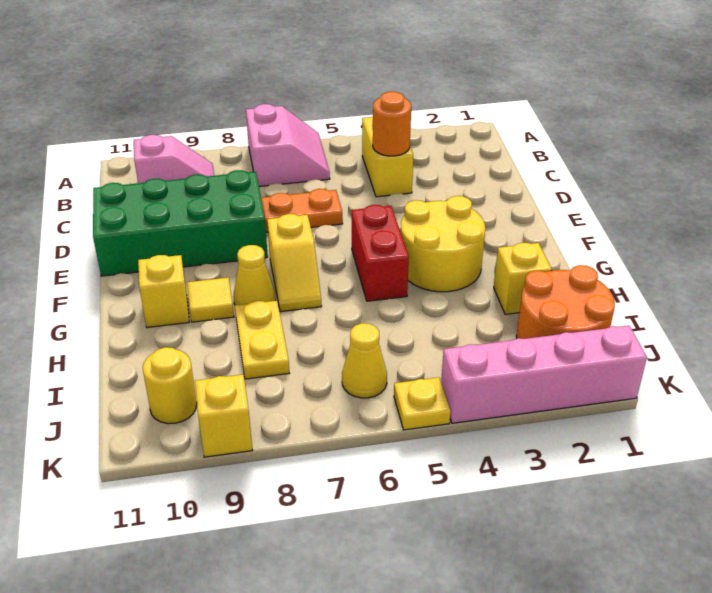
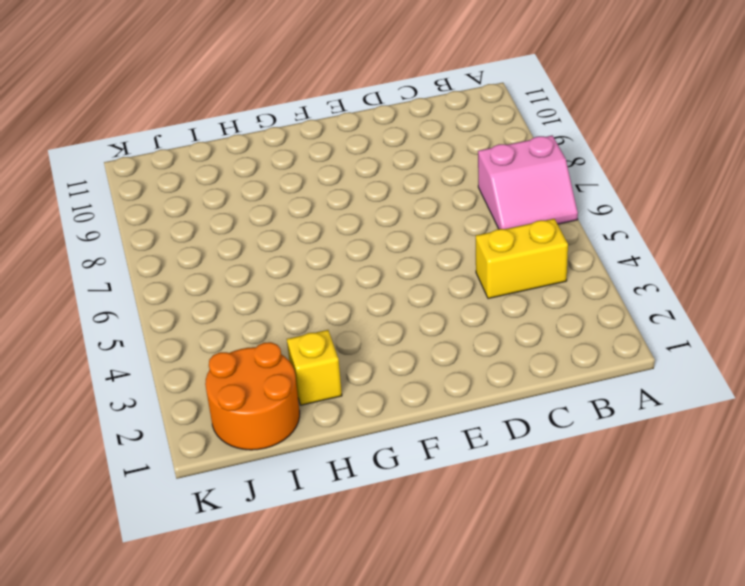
none -> pink slope B9:B10 level 1 top 10
none -> orange plate D6:D7 level 1
none -> green brick D8:E11 level 1

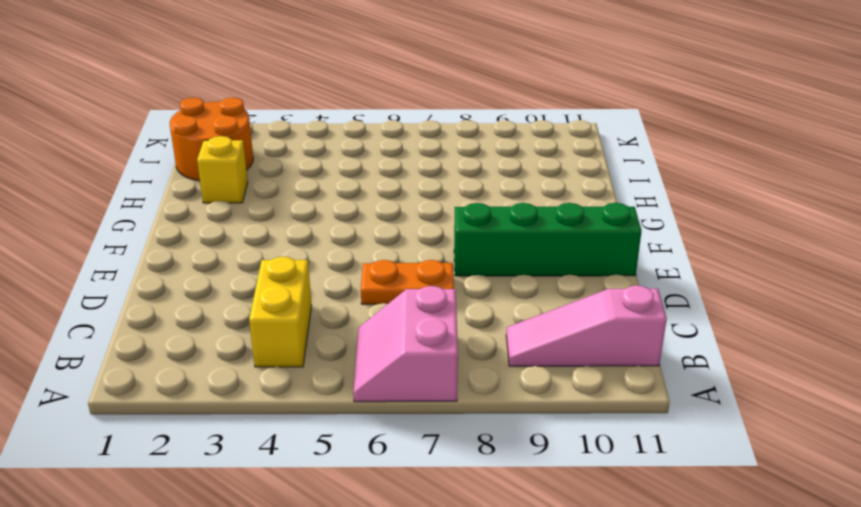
pink slope B9:B11 level 1 top 11 -> pink slope B9:B10 level 1 top 10
green brick E8:E11 level 1 -> green brick D8:E11 level 1
none -> yellow round brick F3:G4 level 1
none -> red brick F5:G5 level 1
none -> yellow slope F7:G7 level 1 top F

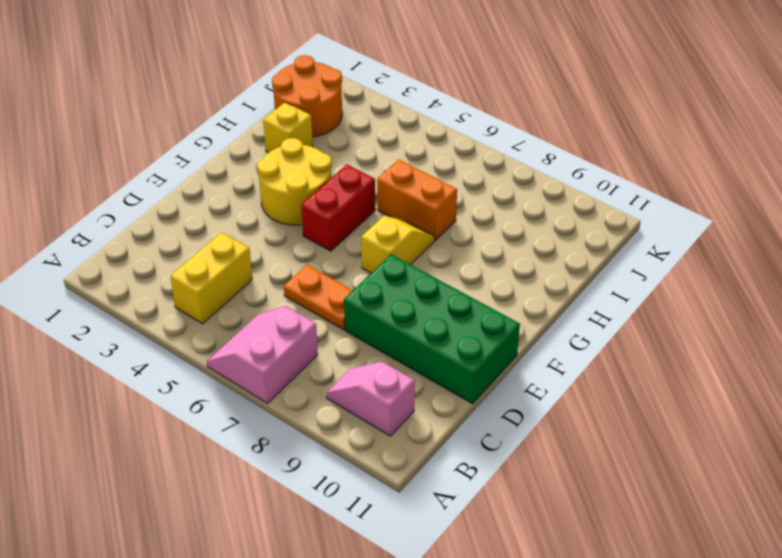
orange brick H6:H7 level 1 -> none
none -> yellow cone G8 level 1
none -> yellow tile G9 level 1
none -> yellow brick G10 level 1

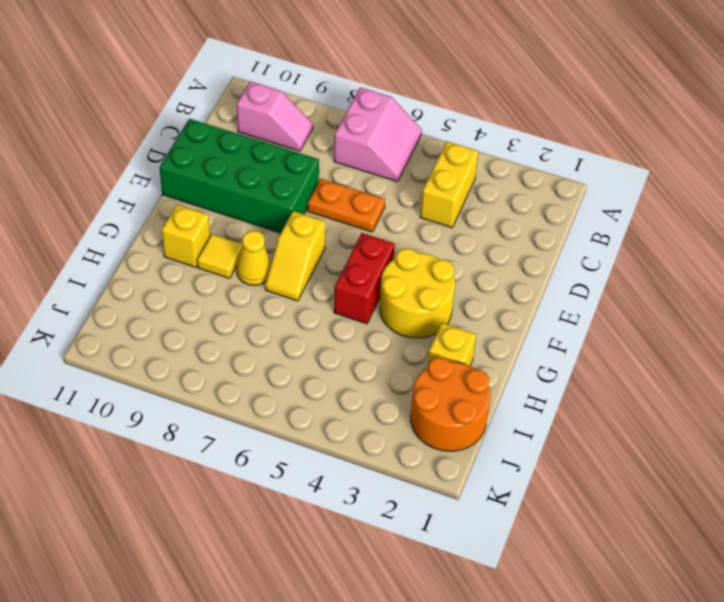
none -> yellow plate H8:I8 level 1
none -> yellow cone J6 level 1
none -> yellow round brick J10 level 1

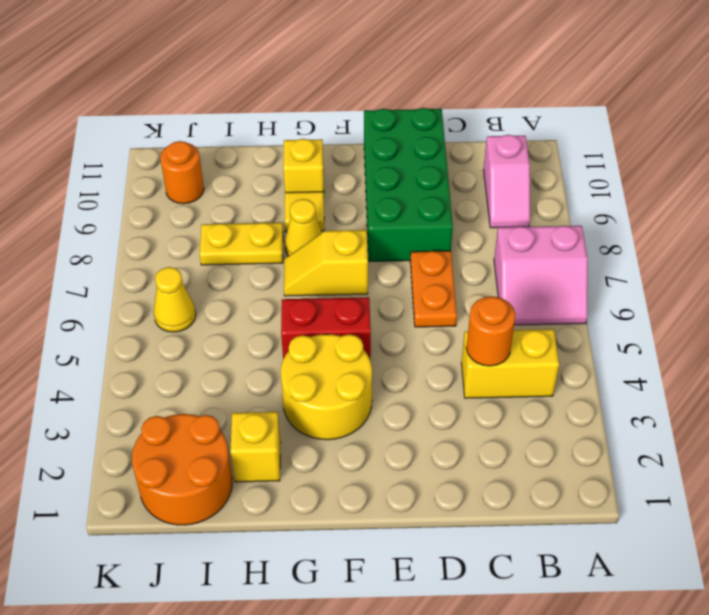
orange round brick J10 level 1 -> yellow round brick J10 level 1
none -> pink brick K1:K4 level 1
none -> yellow plate K5 level 1
none -> yellow brick K9 level 1

